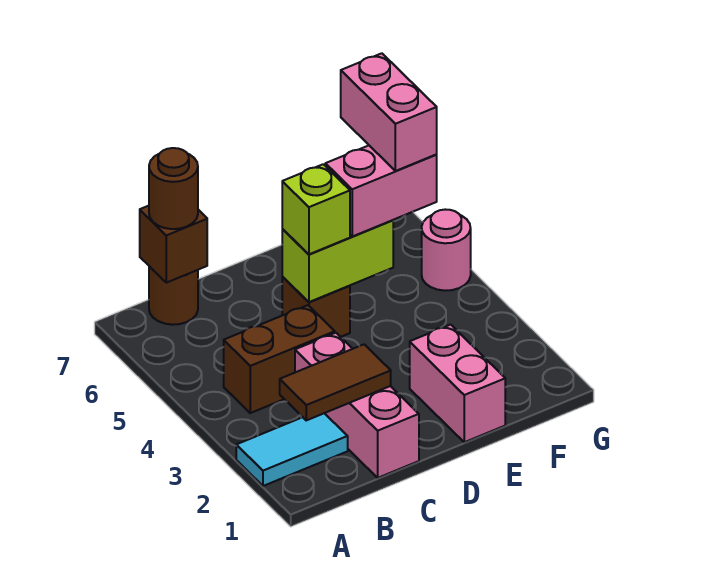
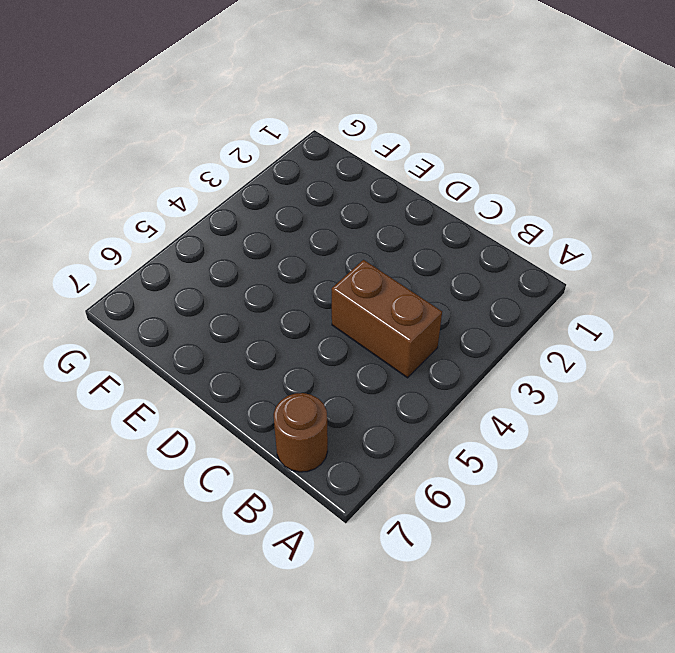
none -> cyan tile A2:B2 level 1
none -> pink brick C1:C3 level 1
none -> brown brick D5 level 1

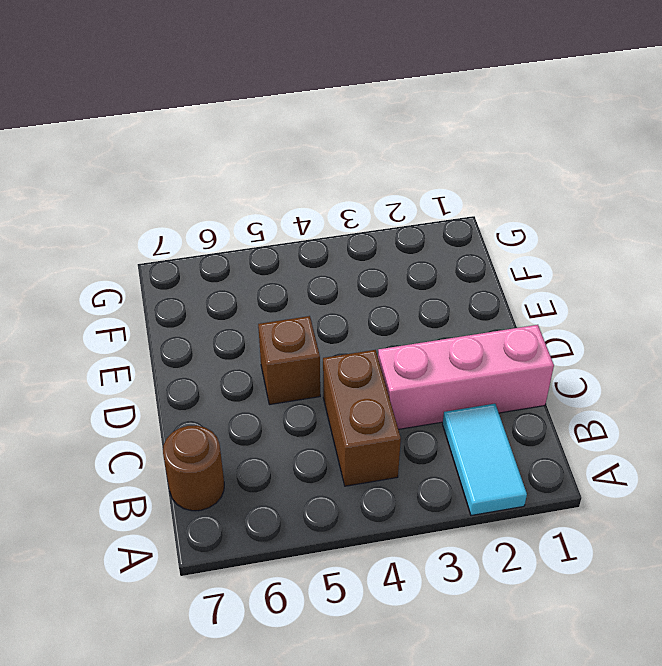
none -> pink brick E1:E2 level 1
none -> pink round brick G5 level 1
none -> brown tile B2:C2 level 2

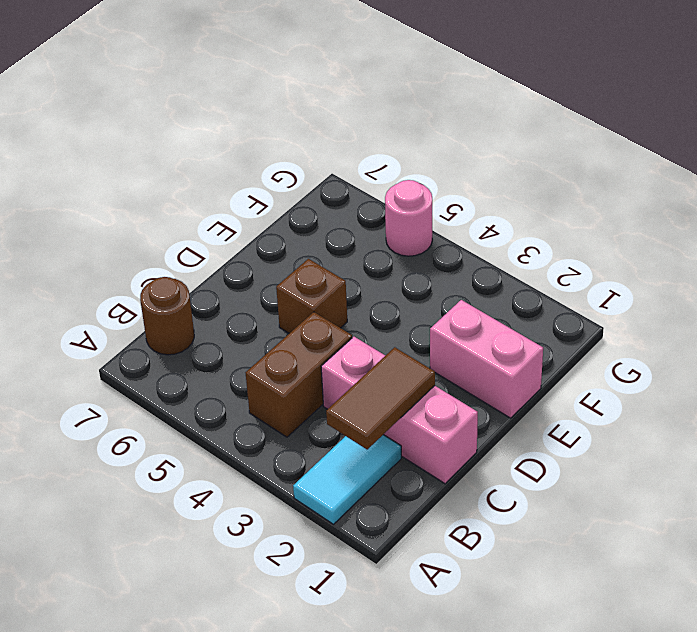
none -> brown brick B7 level 2
none -> lime brick D5:E5 level 2
none -> brown round brick B7 level 3

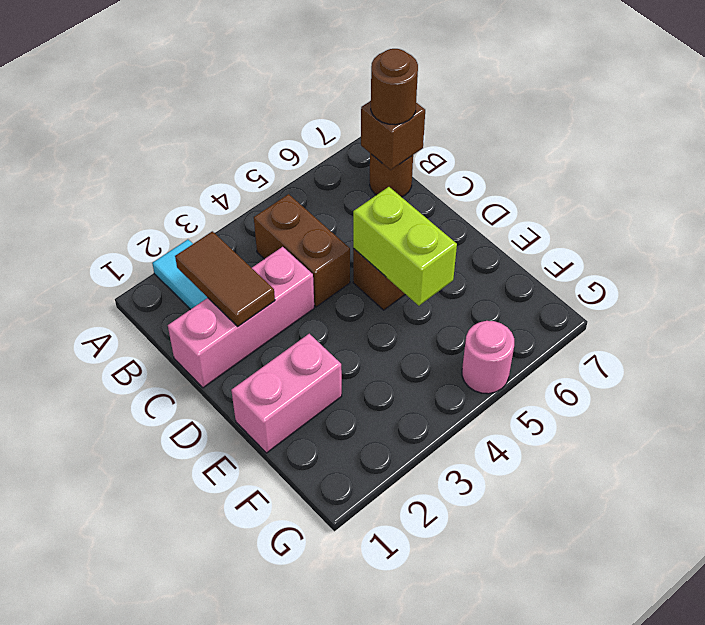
none -> lime brick D5 level 3
none -> pink brick E5:F5 level 3
none -> pink brick F5:F6 level 4

